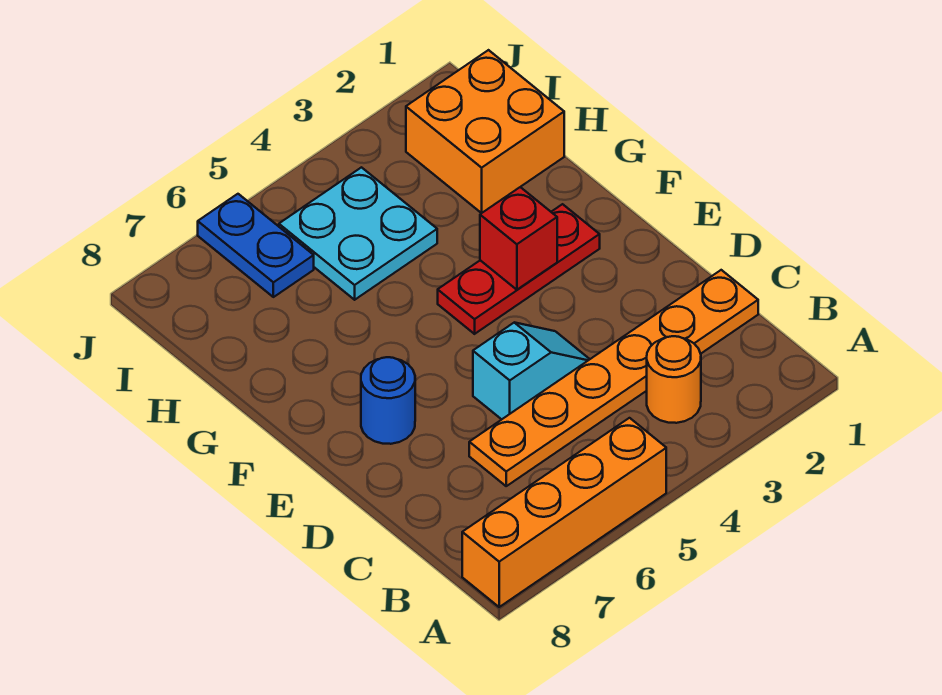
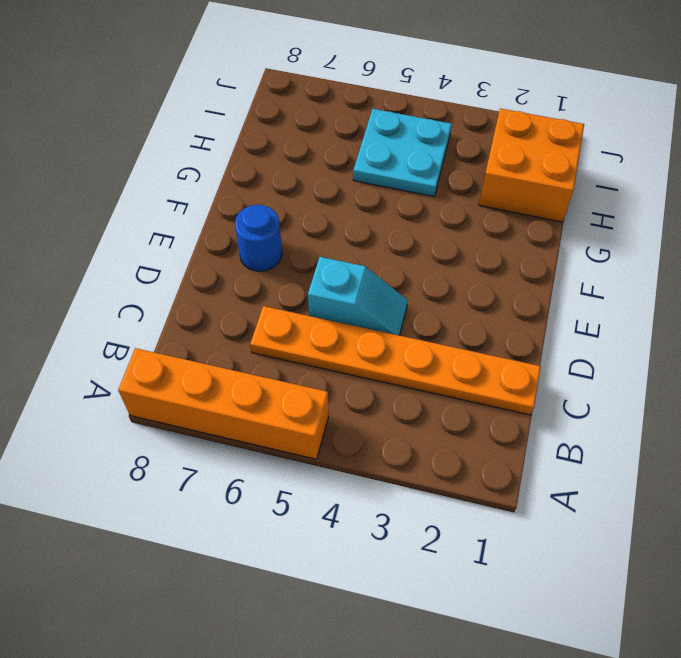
none -> orange round brick B3 level 1
none -> red plate F2:F4 level 1

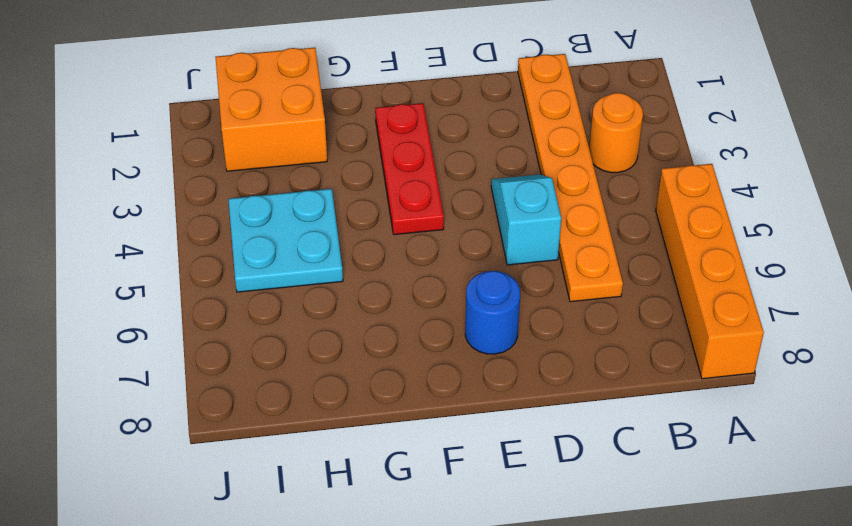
none -> blue plate I6:J6 level 1
none -> red brick F3 level 2

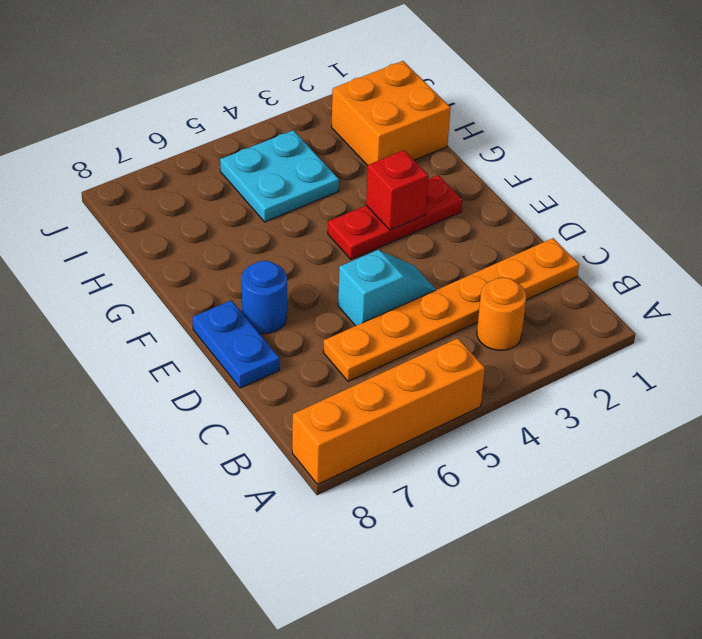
blue plate D8:E8 level 1 -> blue plate I6:J6 level 1

